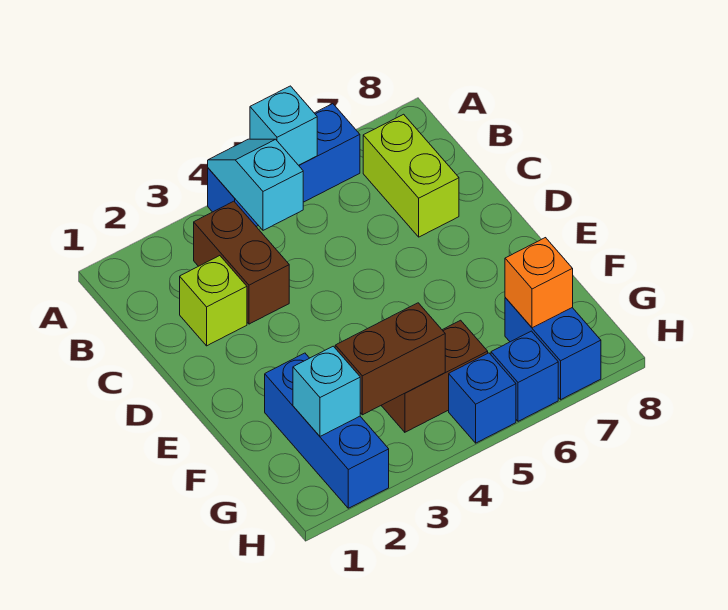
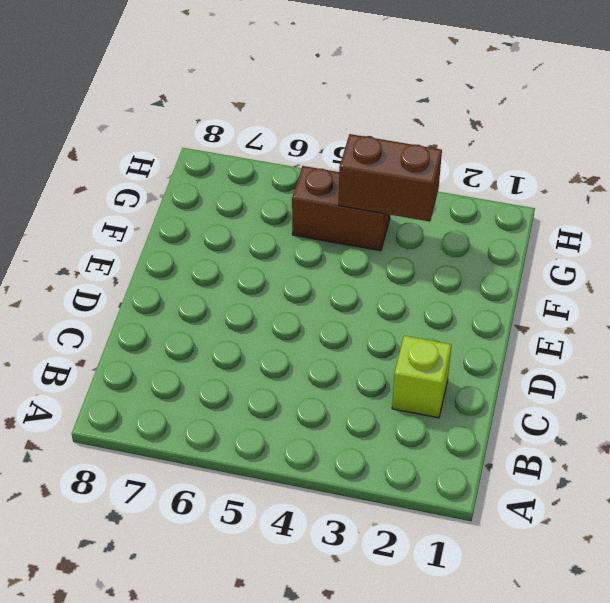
none -> blue brick A4:A6 level 1
none -> brown brick B3:C3 level 1
none -> lime brick B7:C7 level 1

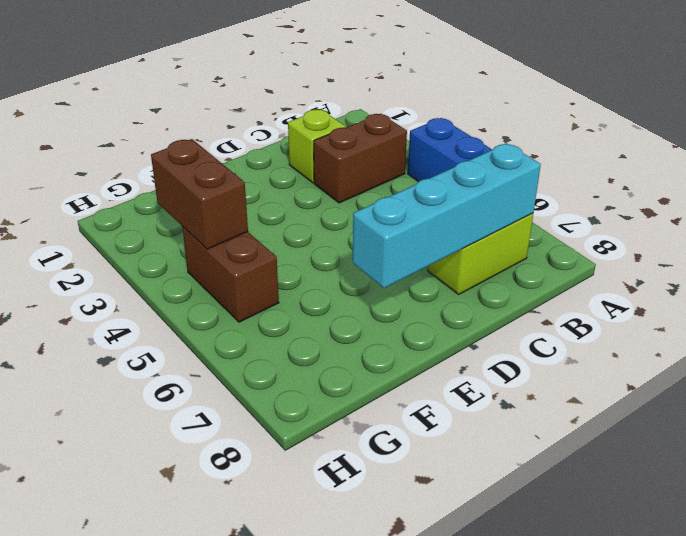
cyan brick B7:E7 level 2 -> none
none -> blue brick F2:H2 level 1
none -> blue brick G7:H7 level 1
none -> blue brick H5 level 1

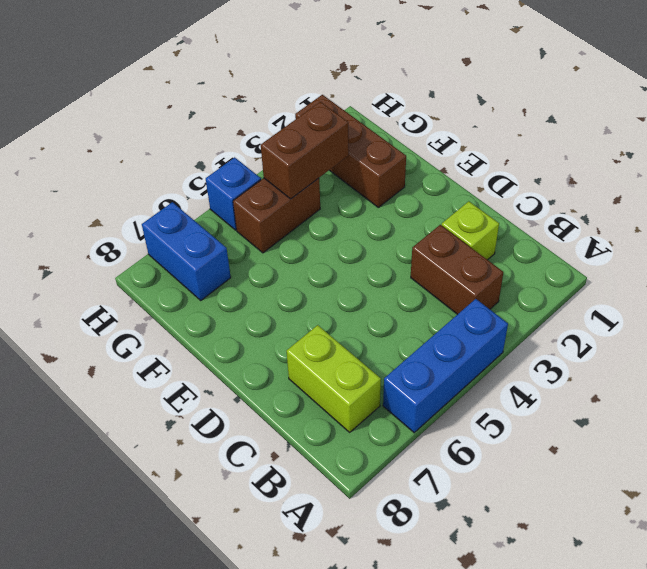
brown brick F2:H2 level 1 -> blue brick F2:H2 level 1
none -> blue brick H6 level 1
none -> cyan slope A4:B4 level 2 top B
none -> cyan brick A5 level 2

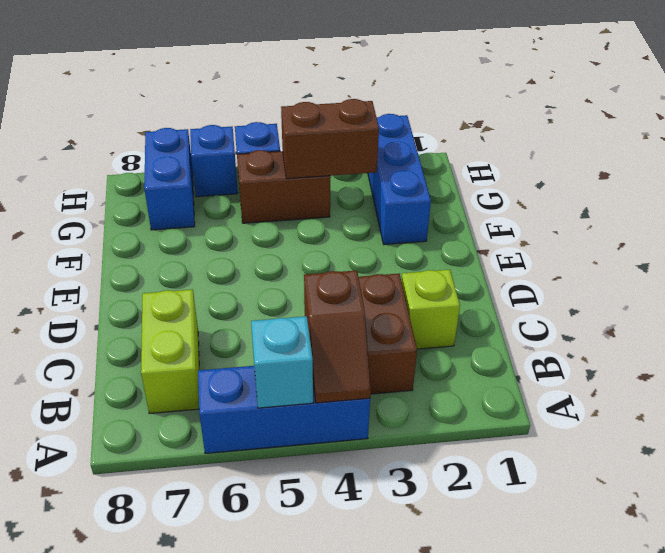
brown slope A4:B4 level 2 top B -> cyan slope A4:B4 level 2 top B
none -> cyan brick G2 level 2
none -> orange brick G7 level 2

